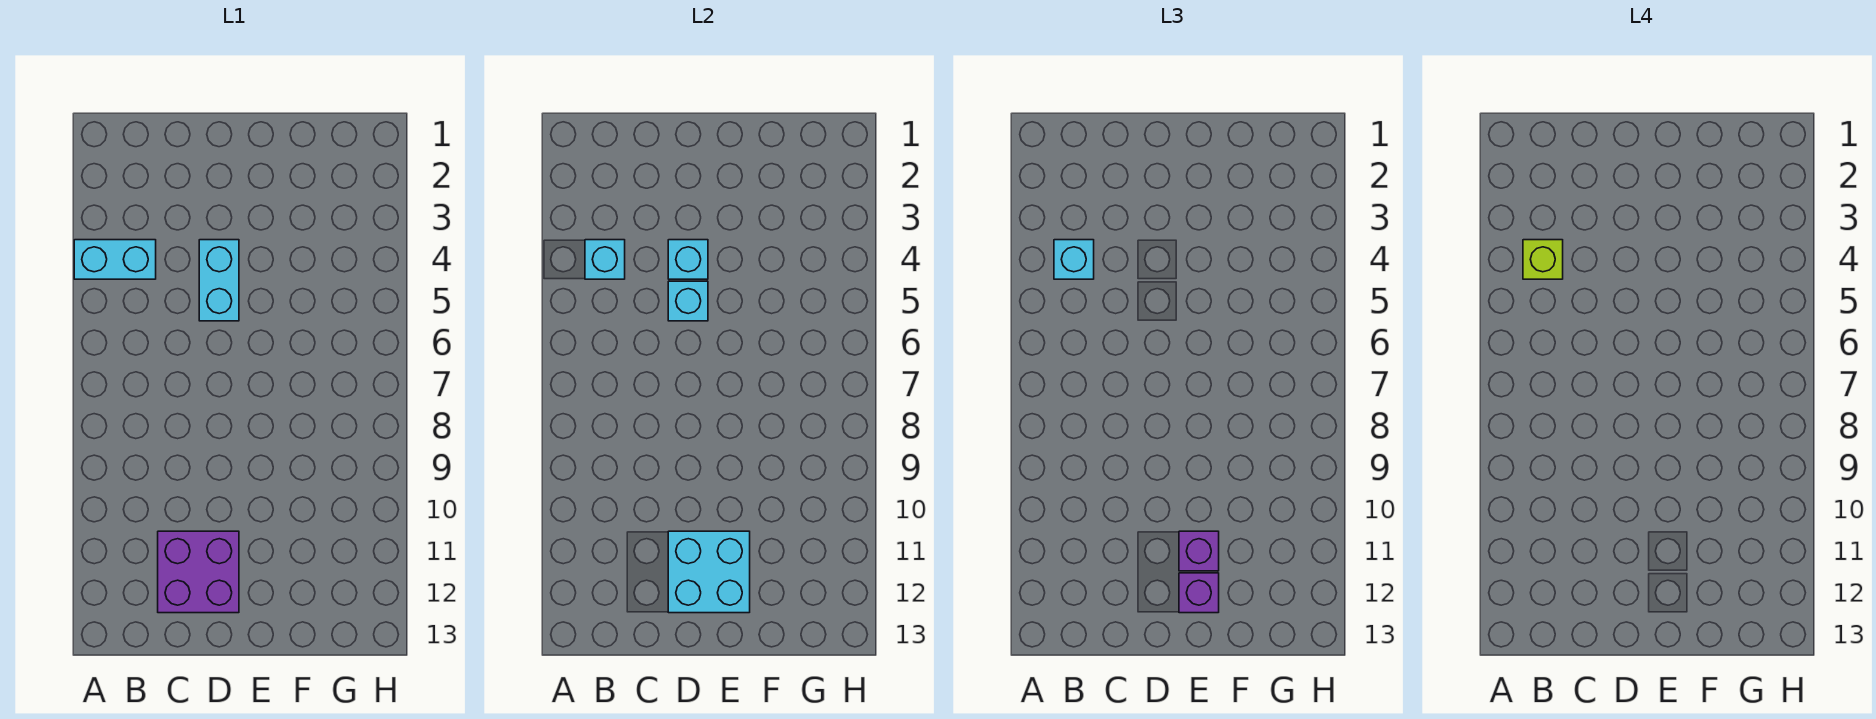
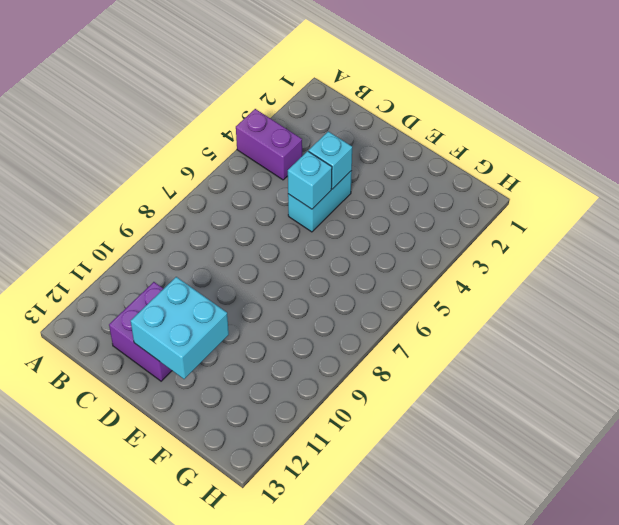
purple brick A4:B4 level 1 -> cyan brick A4:B4 level 1
none -> cyan brick B4 level 2
none -> cyan brick B4 level 3

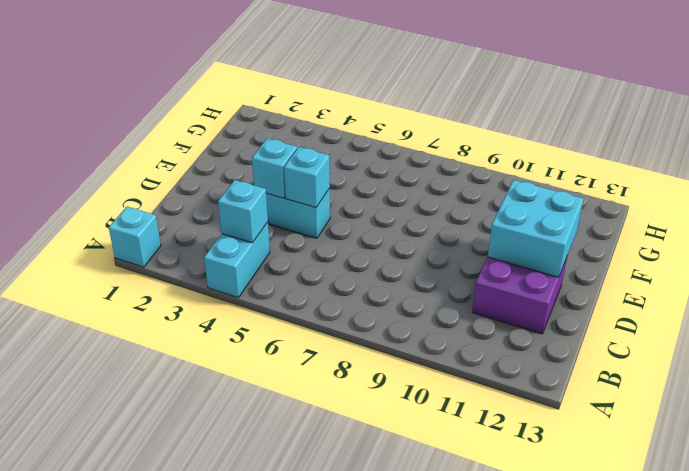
cyan brick A1 level 1 -> cyan brick B4 level 3
none -> purple brick E11 level 3
none -> purple brick E12 level 3

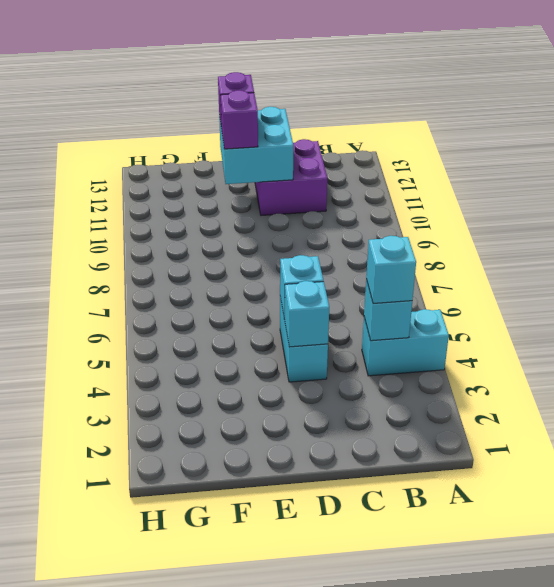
none -> lime brick B4 level 4

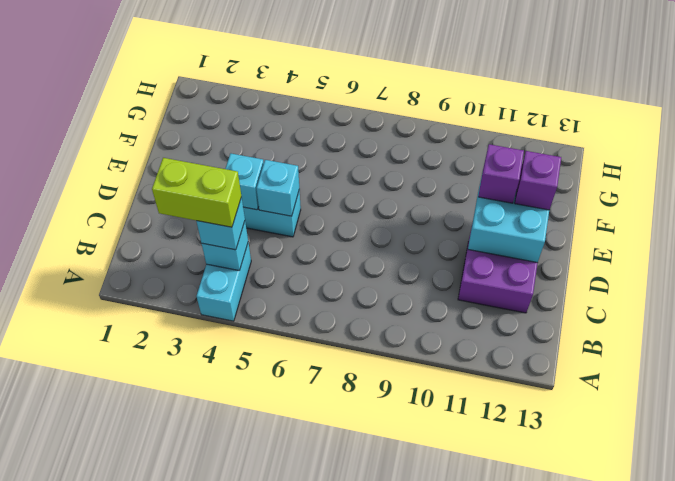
lime brick B3:B4 level 4 -> lime brick B4 level 4

